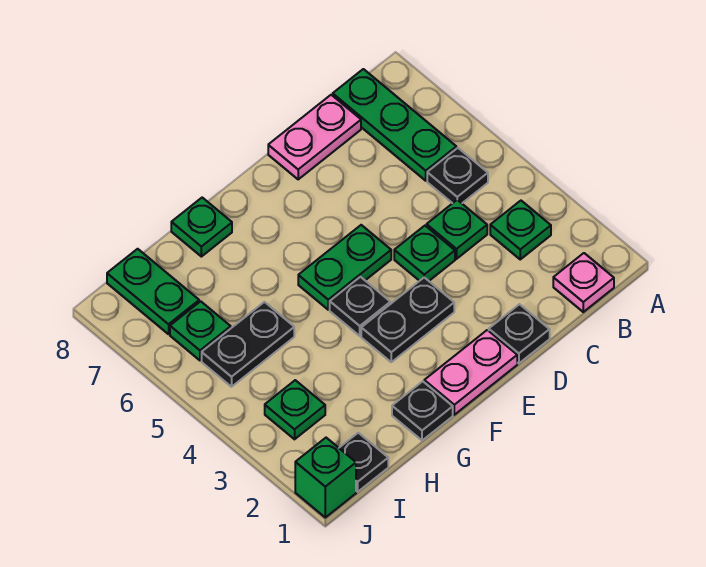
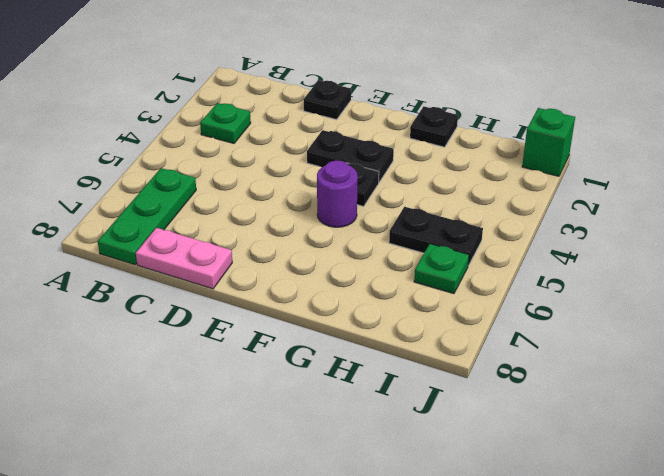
purple round brick F5 level 1 -> green plate E5:F5 level 1
none -> pink plate B1 level 1
none -> black plate B5 level 1
none -> green plate C4 level 1

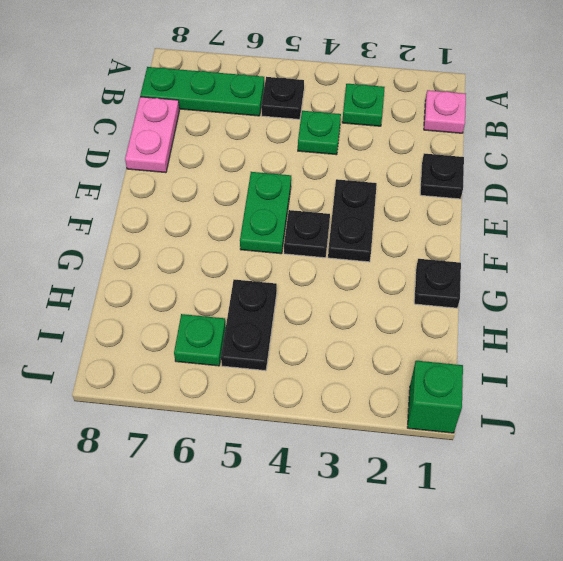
none -> green plate D4 level 1
none -> pink plate E1:F1 level 1
none -> green plate G8 level 1

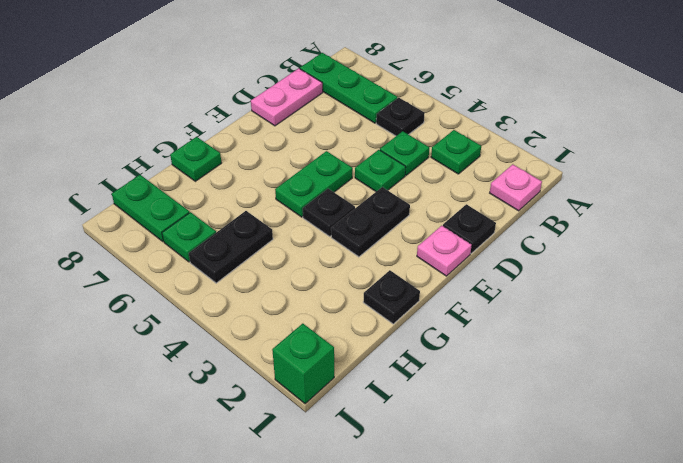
pink plate E1 level 1 -> pink plate E1:F1 level 1
none -> black plate I1 level 1
none -> green plate I3 level 1

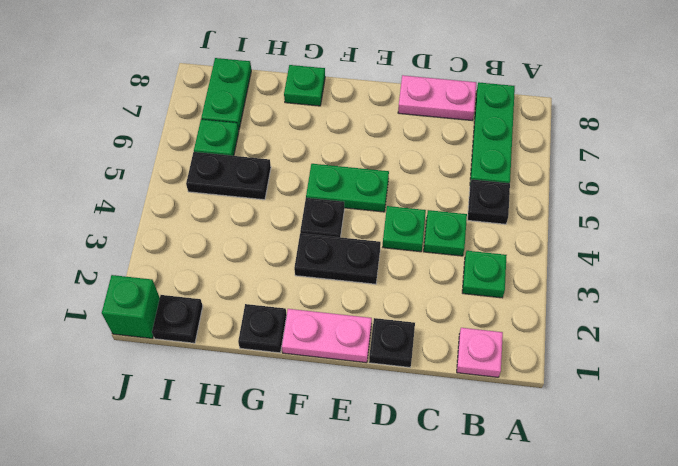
none -> green plate I3 level 1

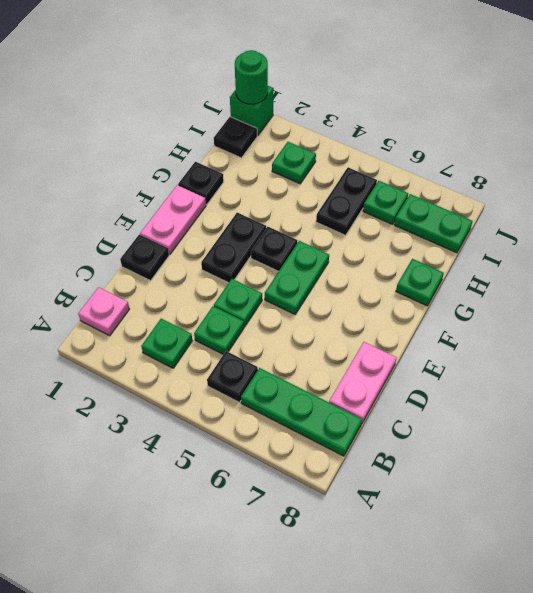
green round brick J1 level 2 -> none

